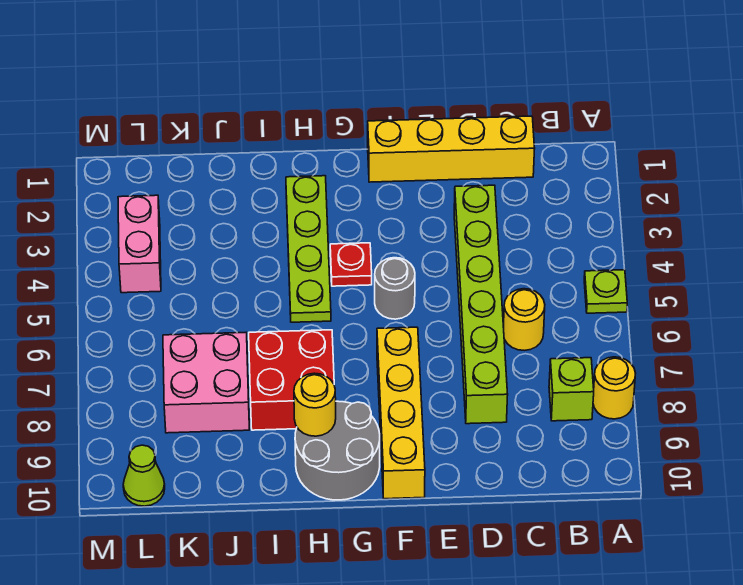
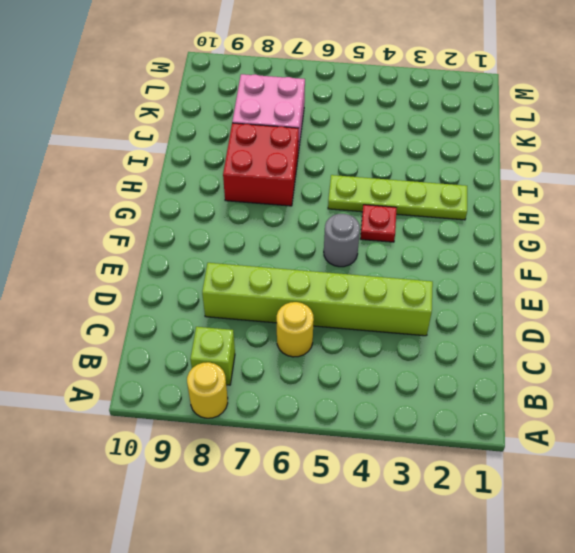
none -> lime plate A5 level 1
none -> yellow brick C1:F1 level 1
none -> yellow brick F7:F10 level 1

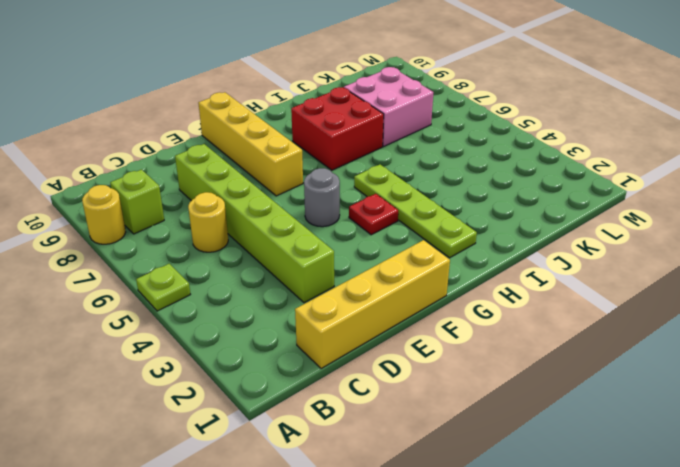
none -> grey round brick G9:H10 level 1
none -> pink brick L3:L4 level 1
none -> lime cone L10 level 1

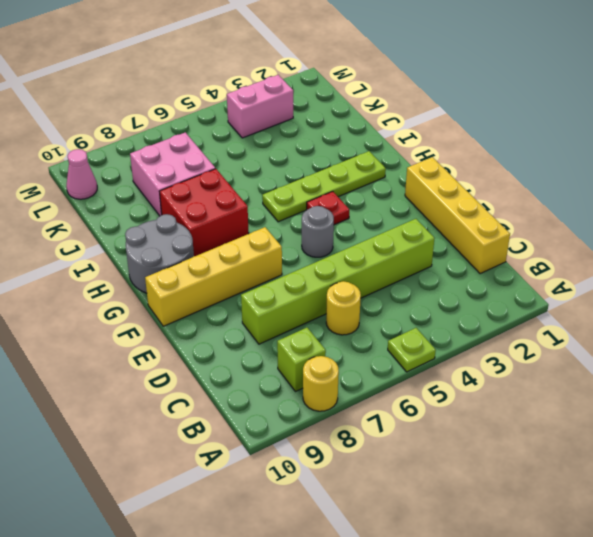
pink cone L10 level 1 -> lime cone L10 level 1
none -> yellow round brick H9 level 2

